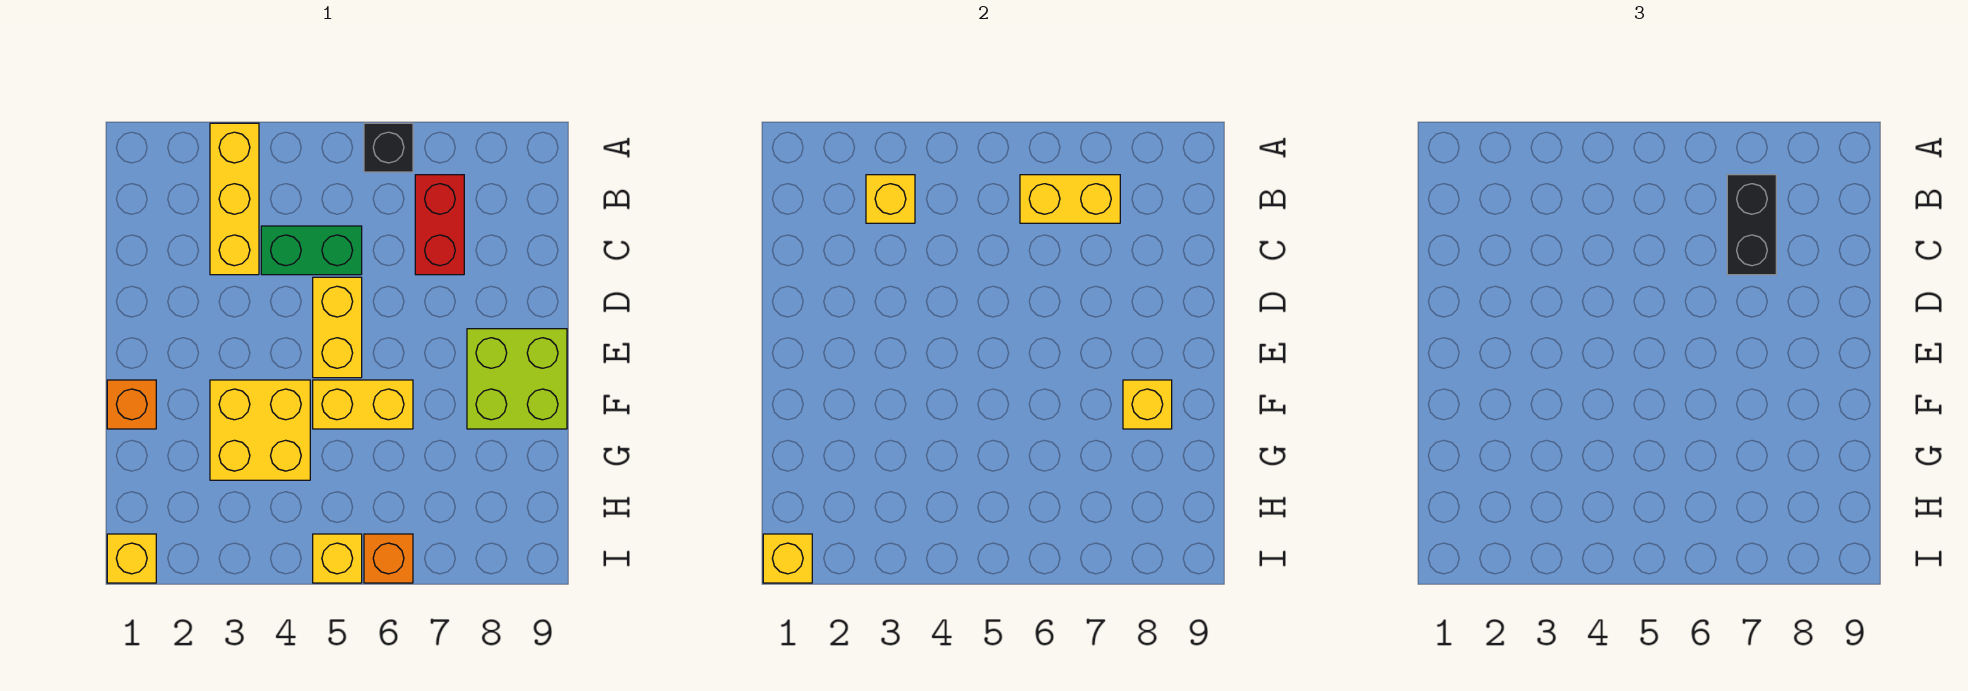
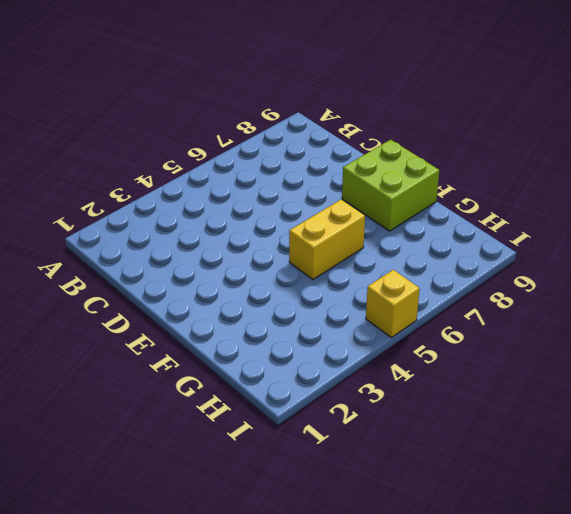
none -> yellow brick A3:C3 level 1
none -> black brick A6 level 1
none -> red brick B7:C7 level 1

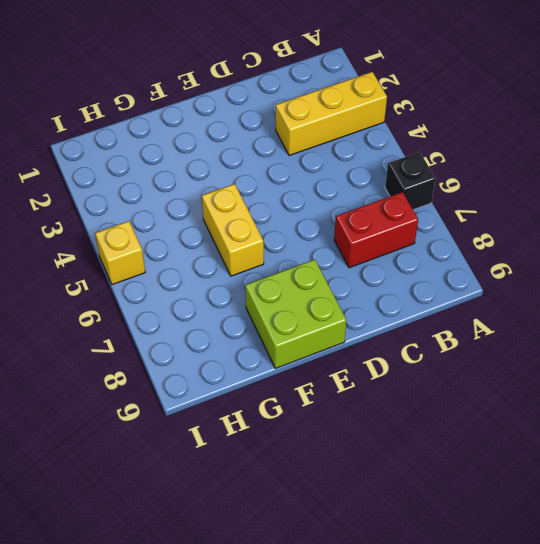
none -> green brick C4:C5 level 1
none -> yellow brick D5:E5 level 1
none -> orange brick F1 level 1

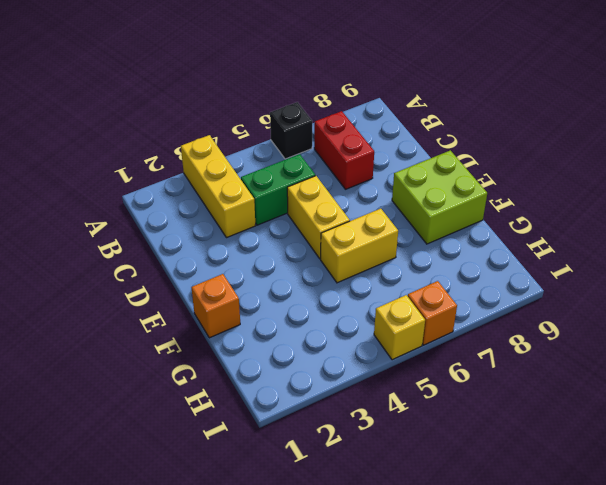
none -> yellow brick F3:G4 level 1
none -> yellow brick I1 level 1
none -> yellow brick B3 level 2

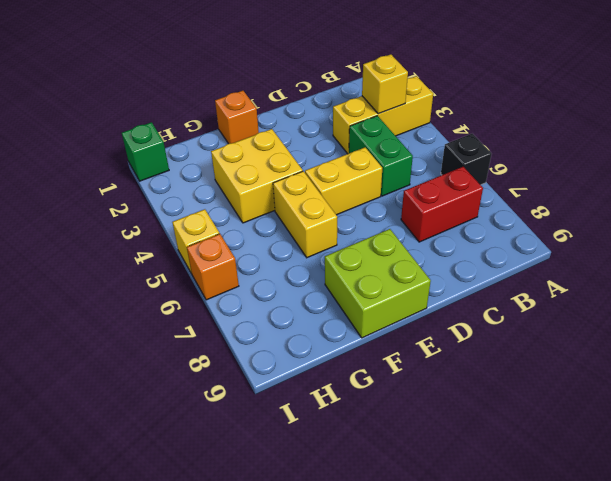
green brick I1 level 1 -> yellow brick I1 level 1
none -> yellow brick B6:B7 level 2
none -> yellow brick F8 level 2
none -> yellow brick I1 level 2

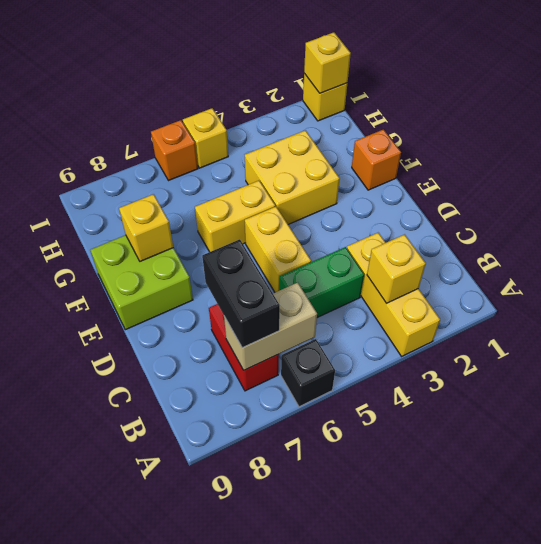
tan brick B6:B7 level 2 -> yellow brick B6:B7 level 2

